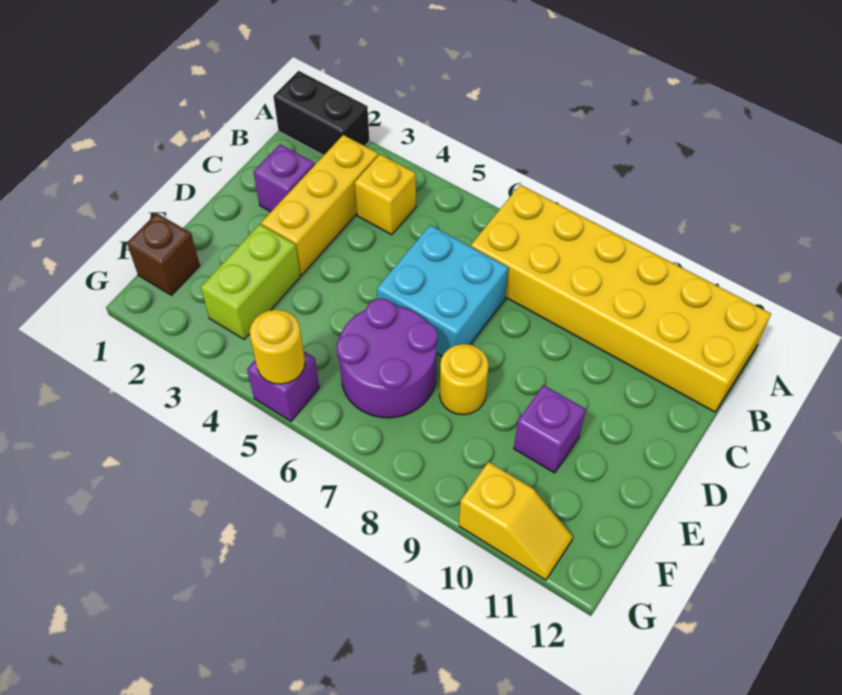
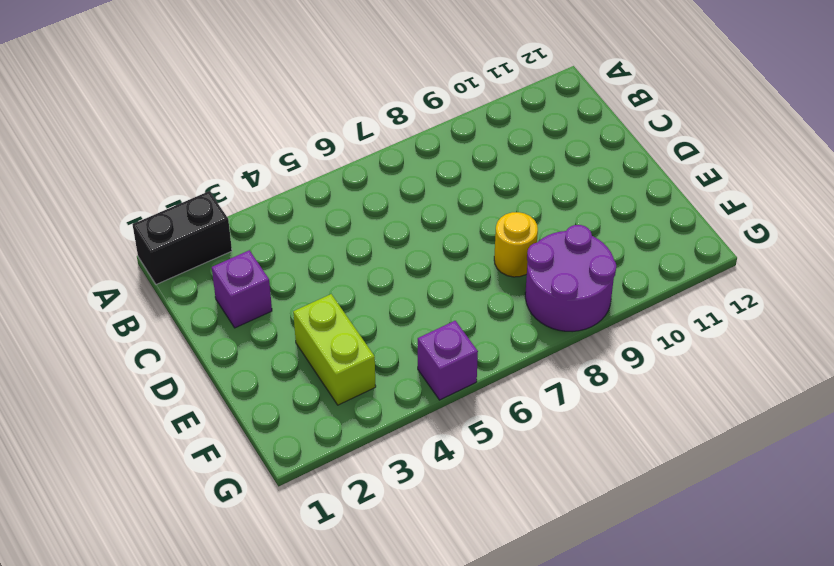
purple round brick F8:G9 level 1 -> purple round brick E6:F7 level 1
none -> yellow brick A7:B12 level 1
none -> yellow brick B3:D3 level 1
none -> yellow brick B4 level 1

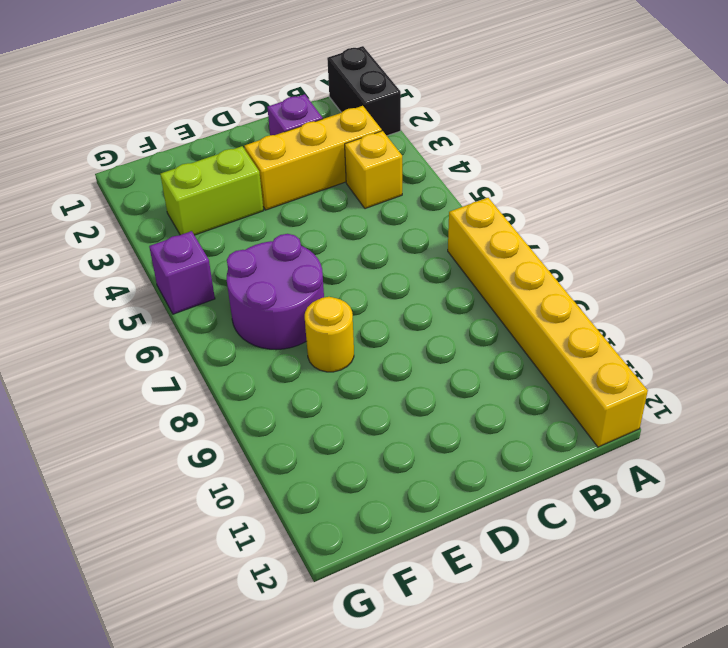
yellow brick A7:A12 level 1 -> yellow brick A7:B12 level 1
none -> cyan brick C6:D7 level 1
none -> purple brick E10 level 1
none -> brown brick F1 level 1

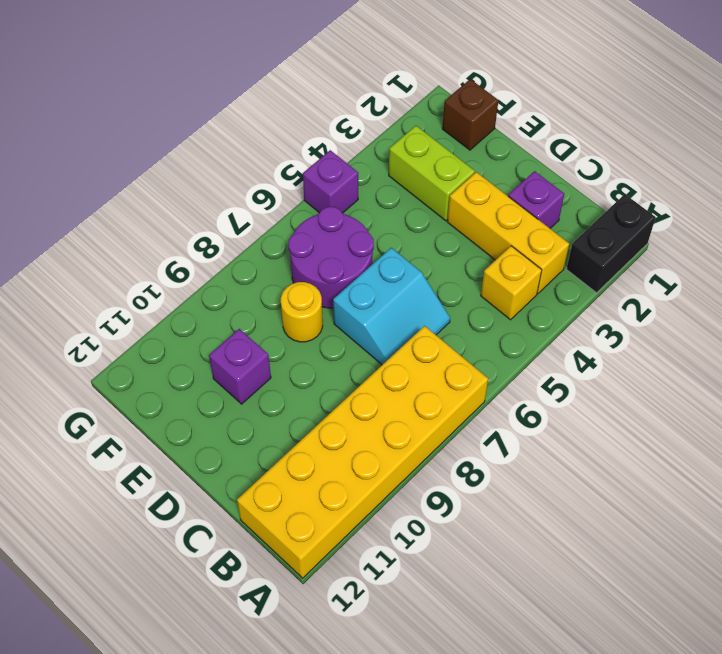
cyan slope C6:D7 level 1 top D -> cyan brick C6:D7 level 1
none -> yellow slope G10:G11 level 1 top 10
none -> yellow round brick G5 level 2

